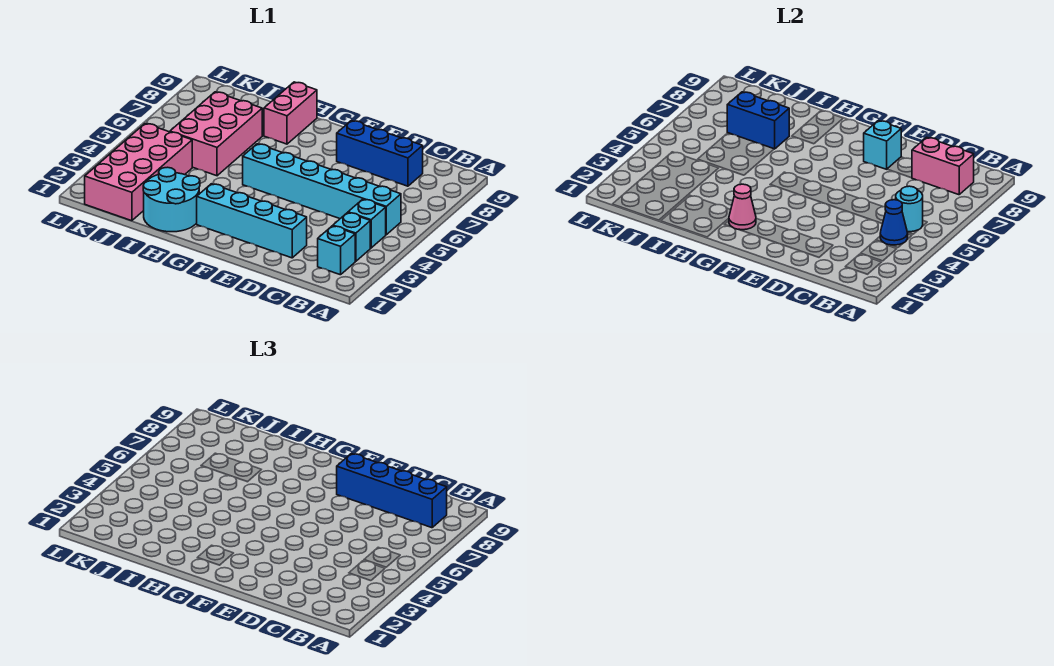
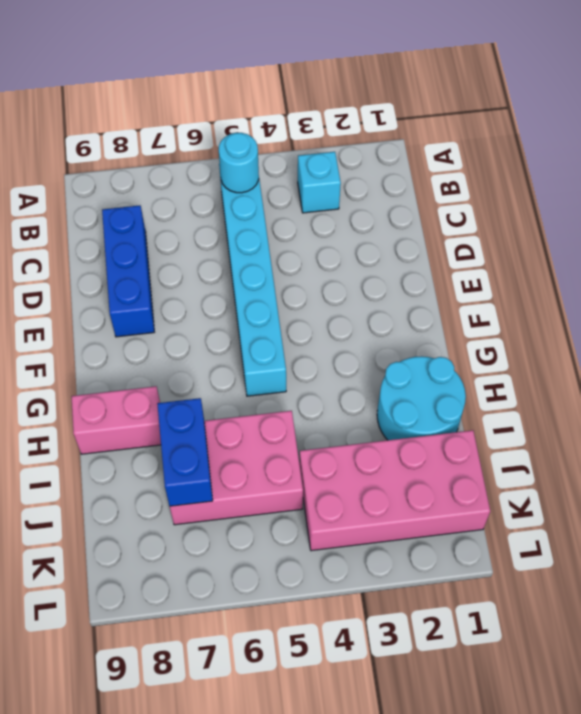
none -> cyan brick B2 level 1
none -> cyan brick B4 level 1
none -> cyan brick D2:G2 level 1

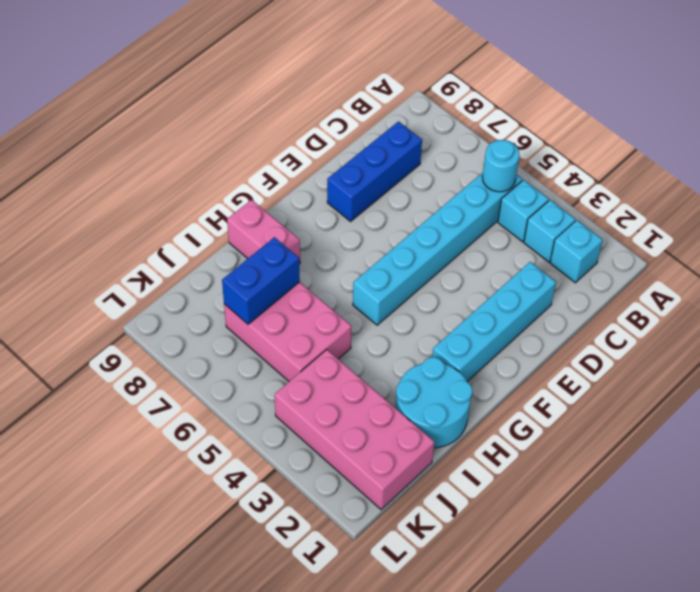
none -> blue cone B4 level 2
none -> pink brick B8:C8 level 2
none -> cyan brick E8 level 2

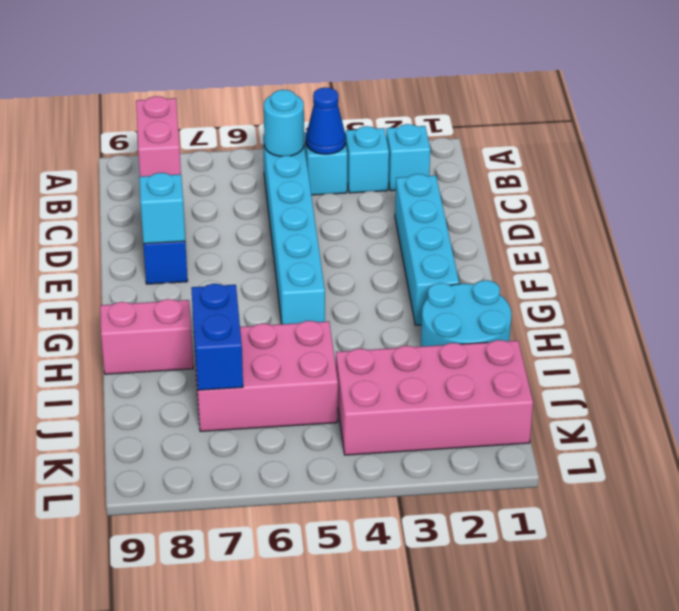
none -> pink cone G2 level 2
none -> blue brick B8:E8 level 3

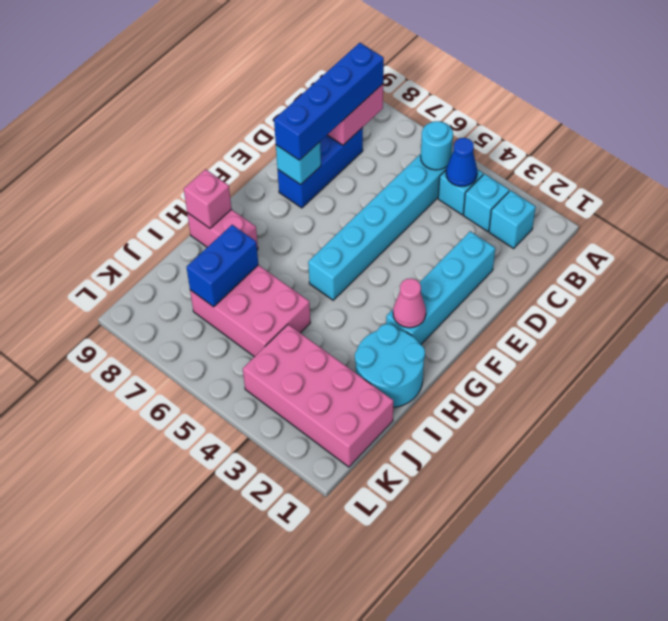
pink brick H9 level 2 -> none

